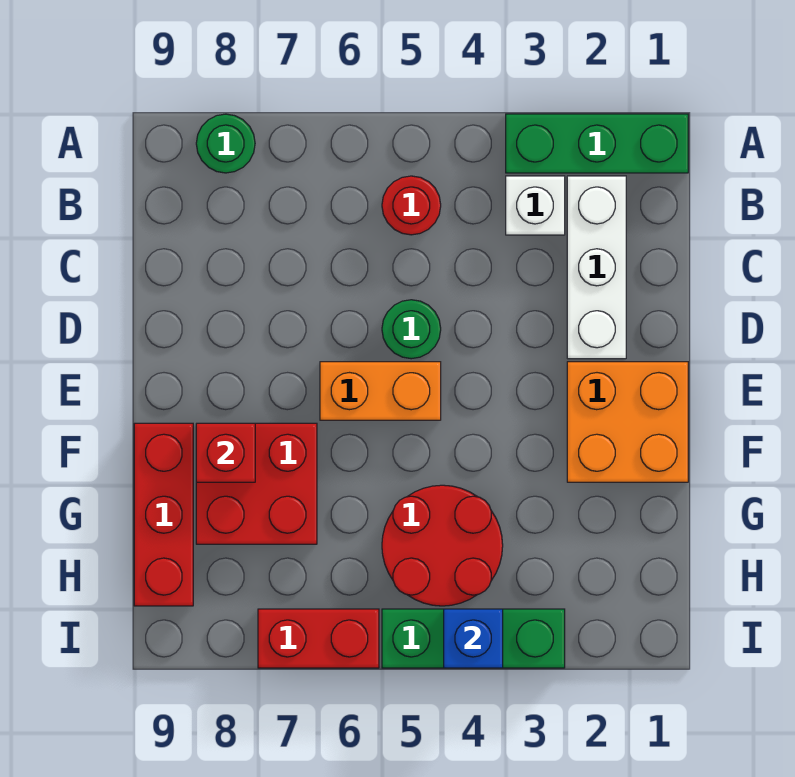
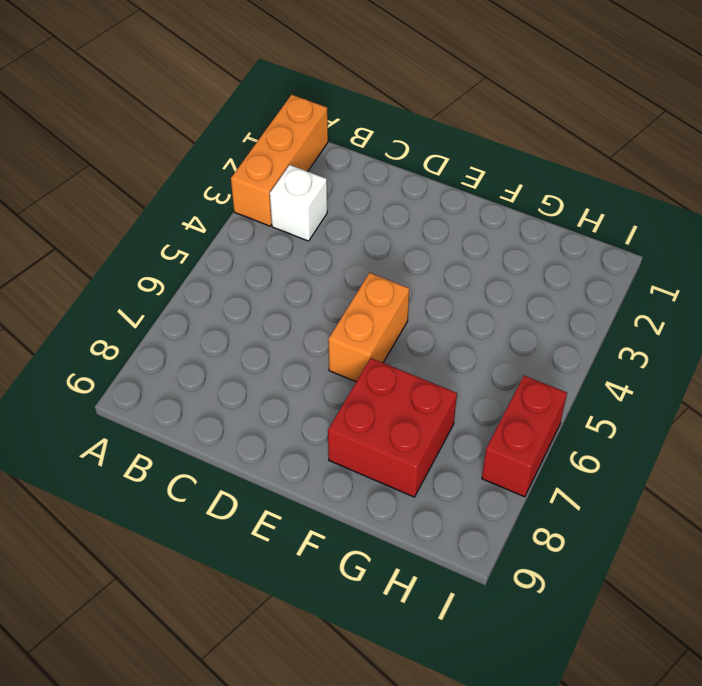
orange brick A1:A3 level 1 -> green brick A1:A3 level 1
none -> green round brick A8 level 1
none -> white brick B2:D2 level 1
none -> red round brick B5 level 1

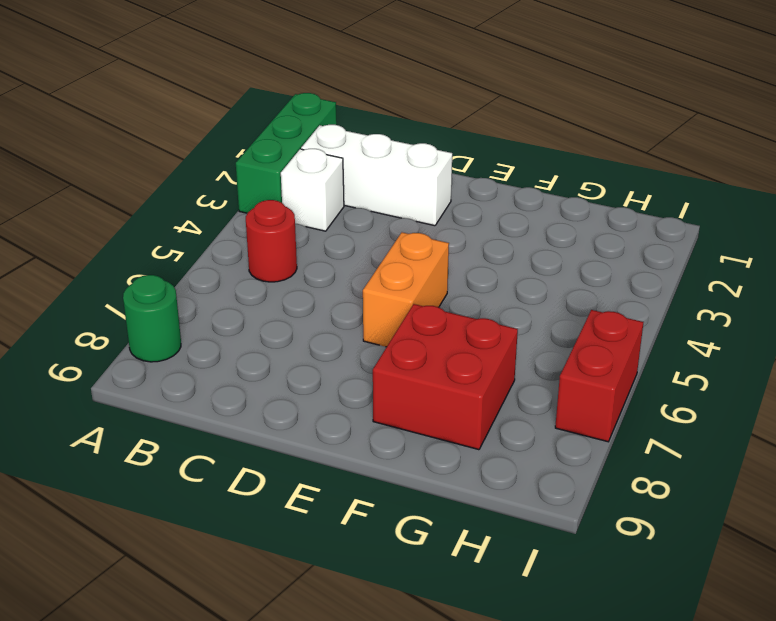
none -> green round brick D5 level 1
none -> orange brick E1:F2 level 1
none -> red brick F9:H9 level 1

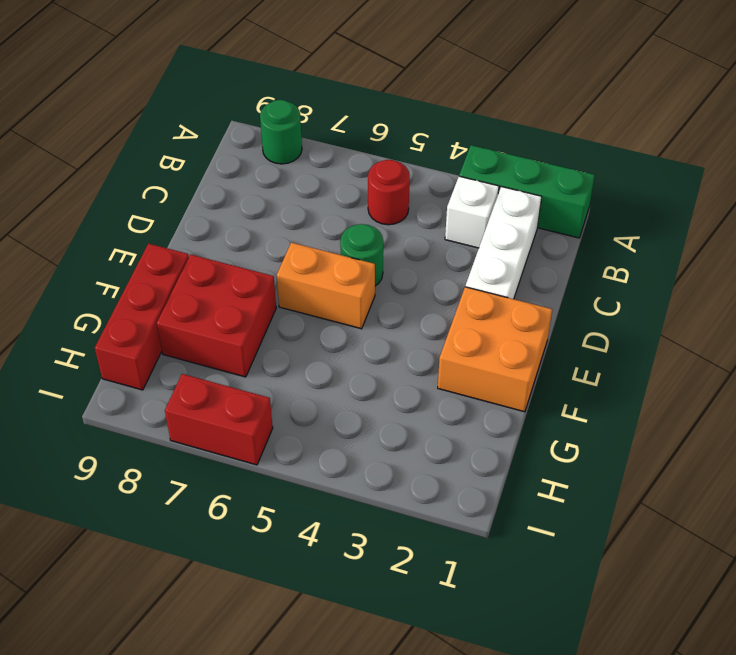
none -> red round brick G4:H5 level 1
none -> green brick I3:I5 level 1
none -> red brick F8 level 2

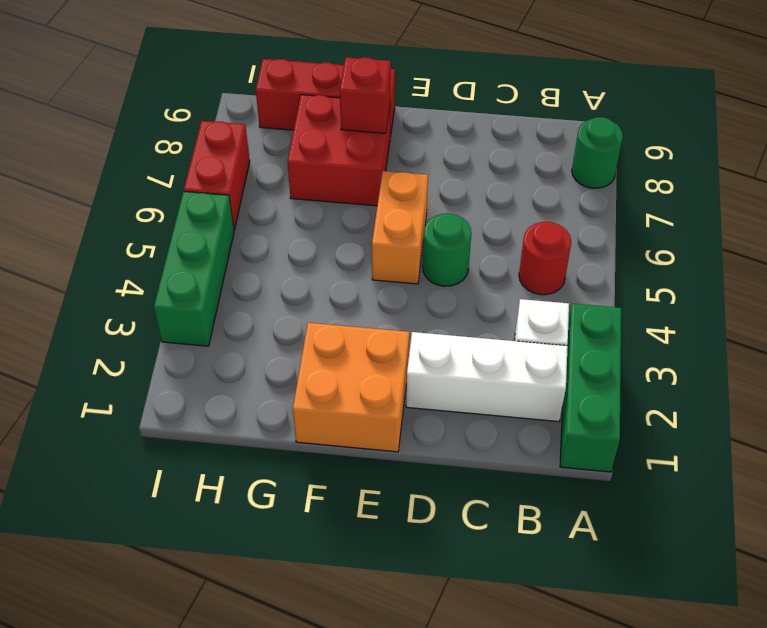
none -> red round brick G4:H5 level 1
none -> blue brick I4 level 2

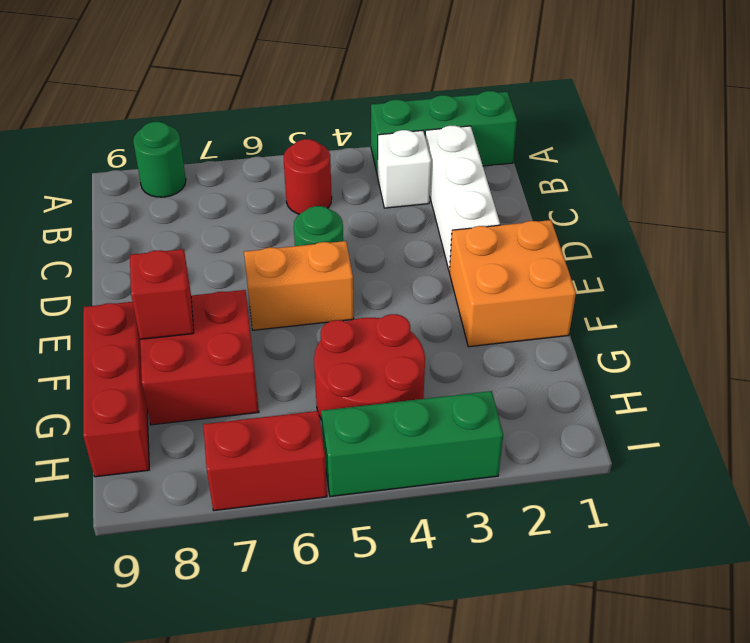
none -> blue brick I4 level 2

